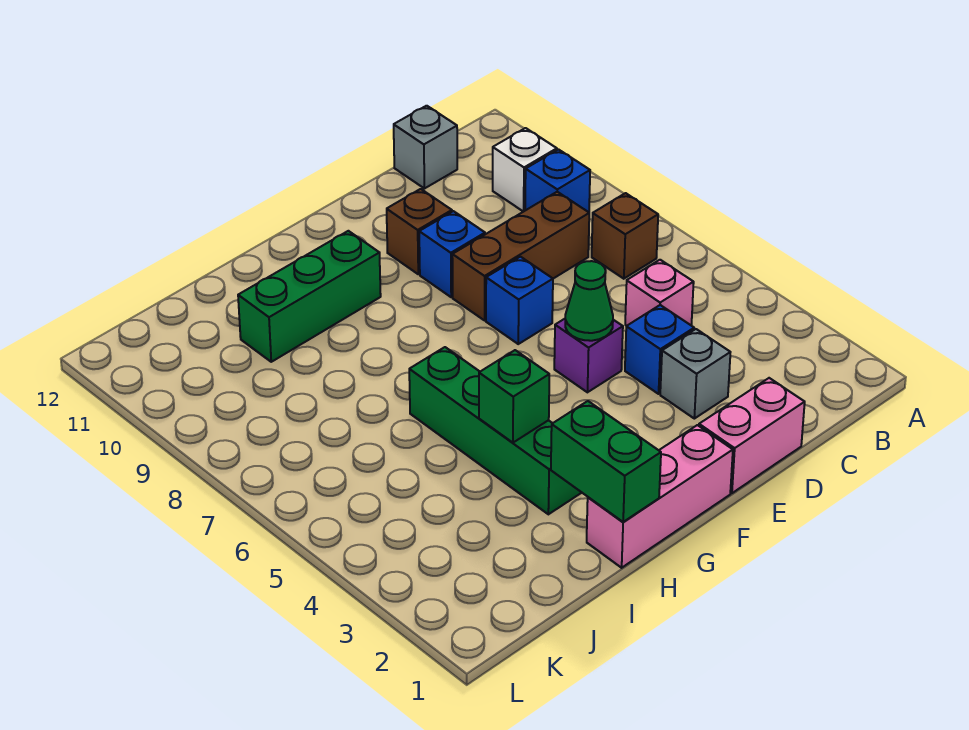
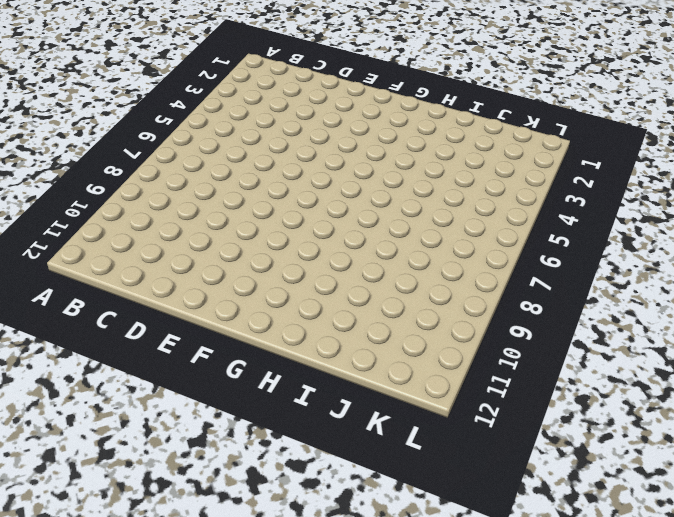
none -> brown brick B7 level 1
none -> blue brick B9 level 1
none -> white brick B10 level 1

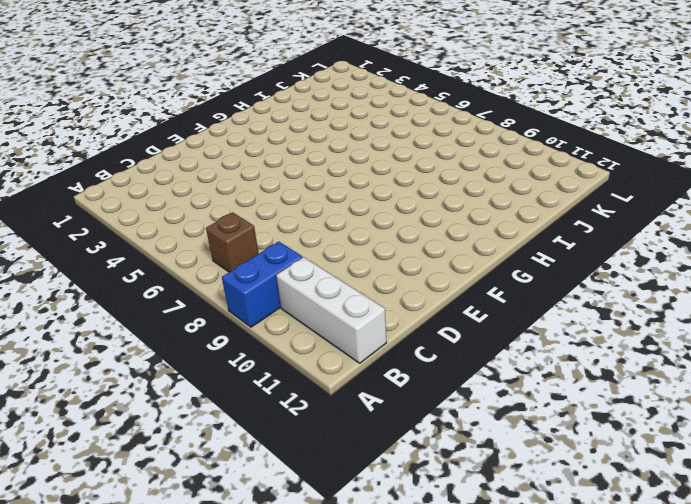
blue brick A9:B9 level 1 -> blue brick B9 level 1
white brick B10:B12 level 1 -> white brick B10 level 1
none -> pink brick C5 level 1
none -> brown brick C8:E8 level 1
none -> grey brick C12 level 1

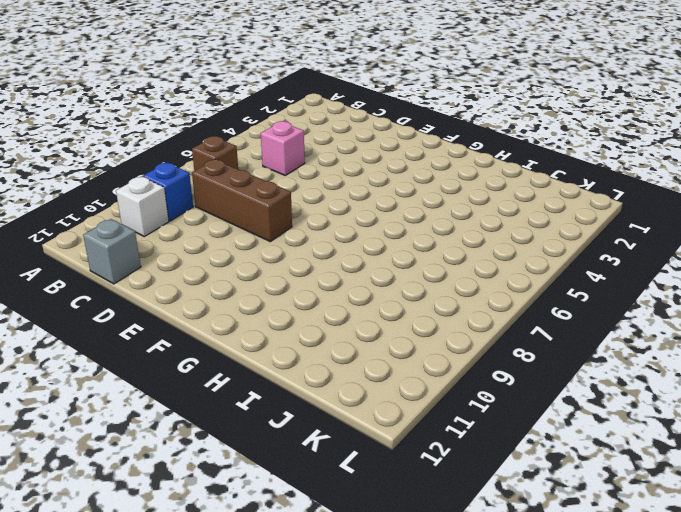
none -> pink brick D1:E1 level 1
none -> grey brick D3 level 1
none -> blue brick D4 level 1

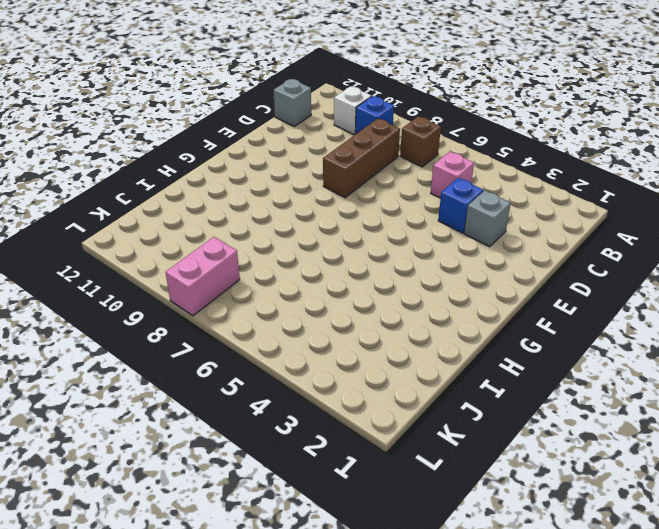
pink brick K8:L8 level 1 -> pink brick D1:E1 level 1
none -> purple brick E5 level 1
none -> blue brick E7 level 1
none -> blue brick E9 level 1

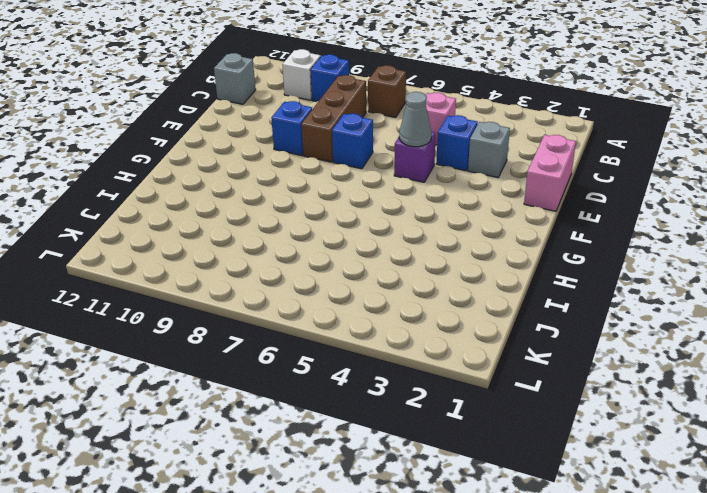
grey cone E5 level 2 -> green cone E5 level 2
none -> brown brick E10 level 1
none -> pink brick F1:H1 level 1
none -> green brick G10:I10 level 1

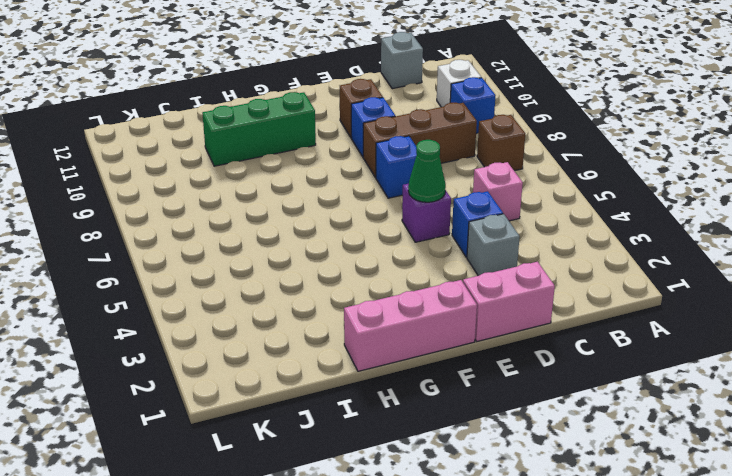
none -> green brick H3:H6 level 1
none -> green brick H1:H2 level 2
none -> green brick H4 level 2

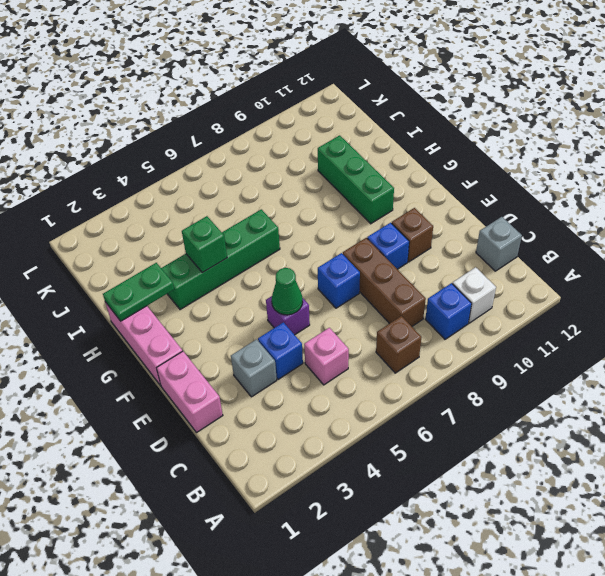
green plate H1:H2 level 2 -> green brick H1:H2 level 2

